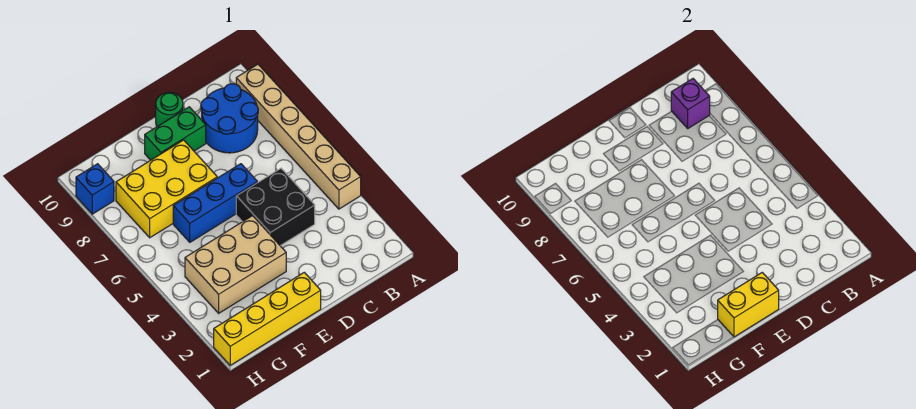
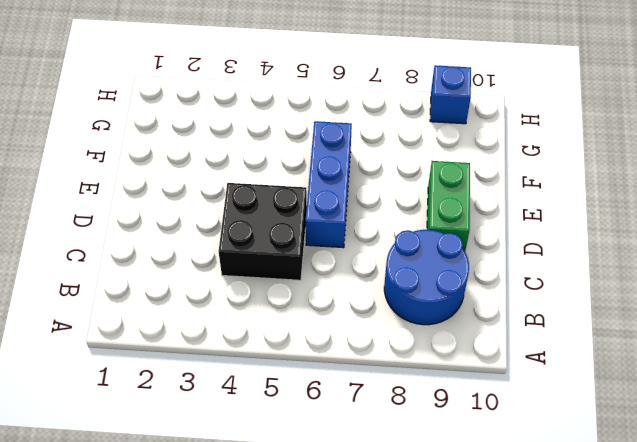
none -> tan brick A4:A9 level 1
none -> green round brick D10 level 1
none -> yellow brick E1:H1 level 1

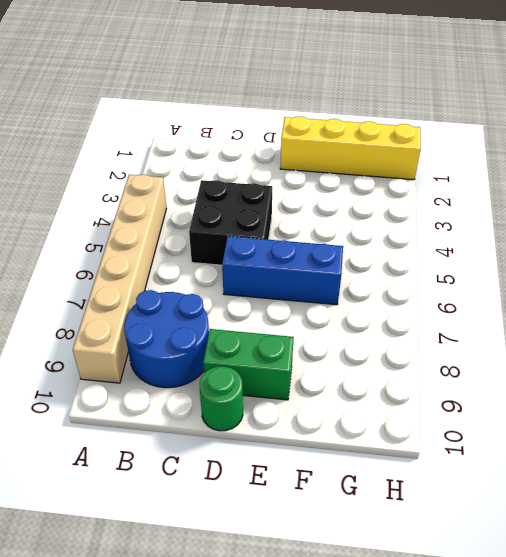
none -> tan brick E3:G4 level 1
none -> yellow brick E7:G8 level 1
none -> blue brick H9 level 1

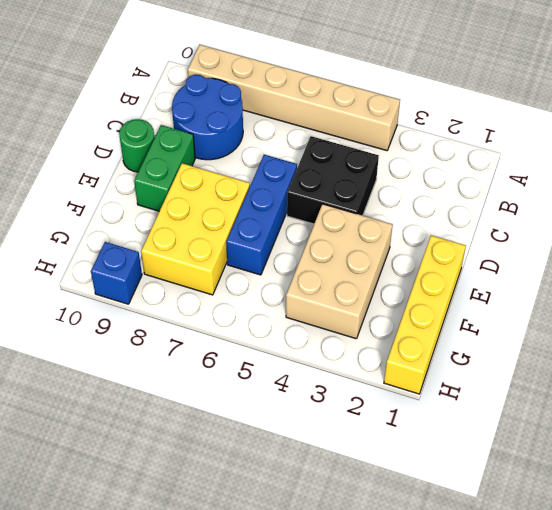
none -> purple brick B9 level 2
none -> yellow brick E1:F1 level 2

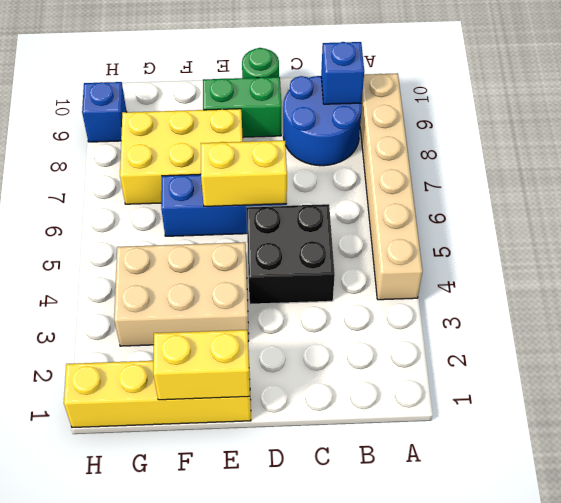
blue brick B9 level 2 -> purple brick B9 level 2
yellow brick D6:E6 level 2 -> none

